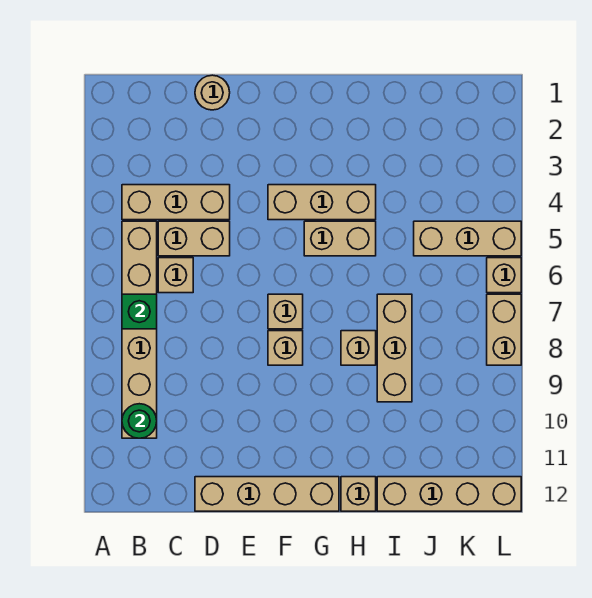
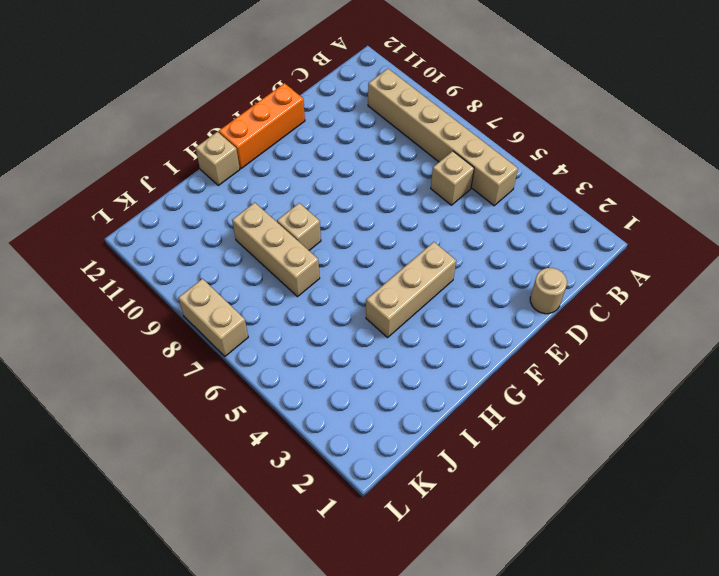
orange brick E12:G12 level 1 -> tan brick D12:G12 level 1
none -> tan brick B4:D4 level 1
none -> tan brick C5:D5 level 1
none -> tan brick F7 level 1

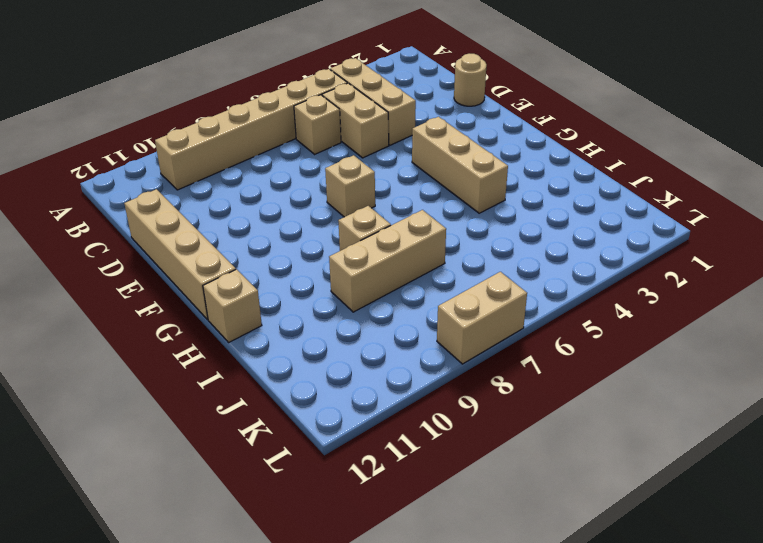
none -> tan brick F8 level 1
none -> tan brick G5:H5 level 1
none -> tan brick I12:L12 level 1

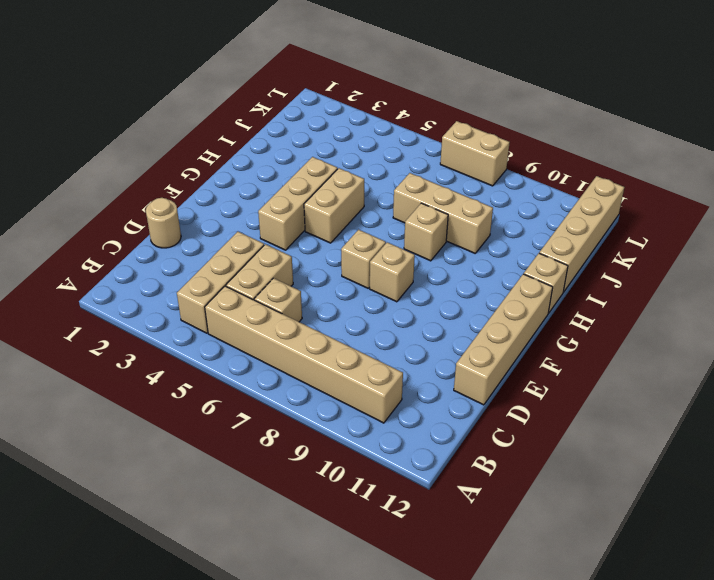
none -> tan brick J5:L5 level 1
none -> tan brick L6 level 1
none -> green brick B7 level 2

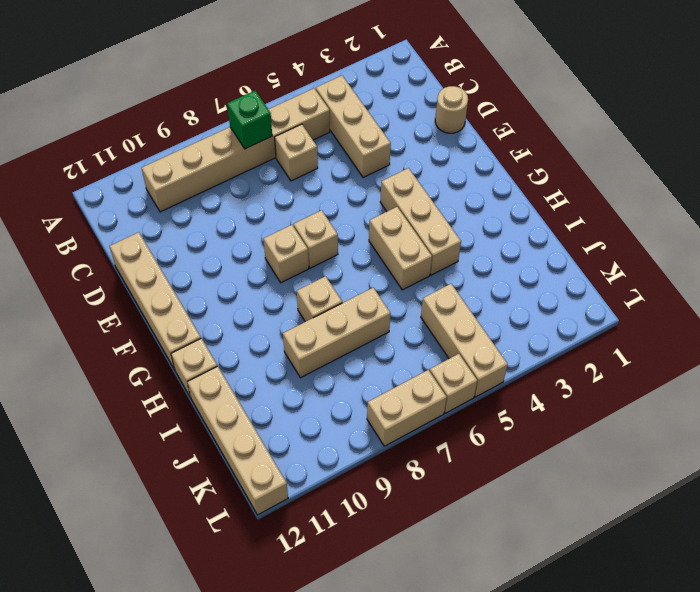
none -> tan brick C5:D5 level 1
none -> green round brick B10 level 2

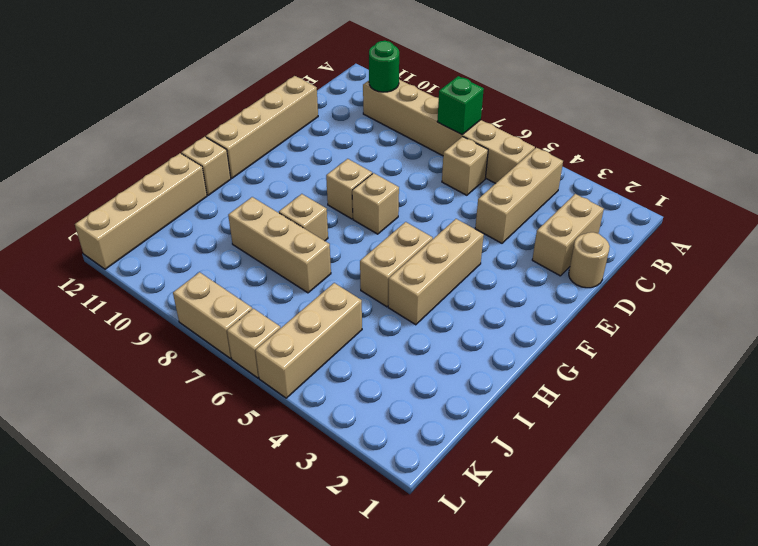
tan brick C2:D2 level 1 -> tan brick C5:D5 level 1

